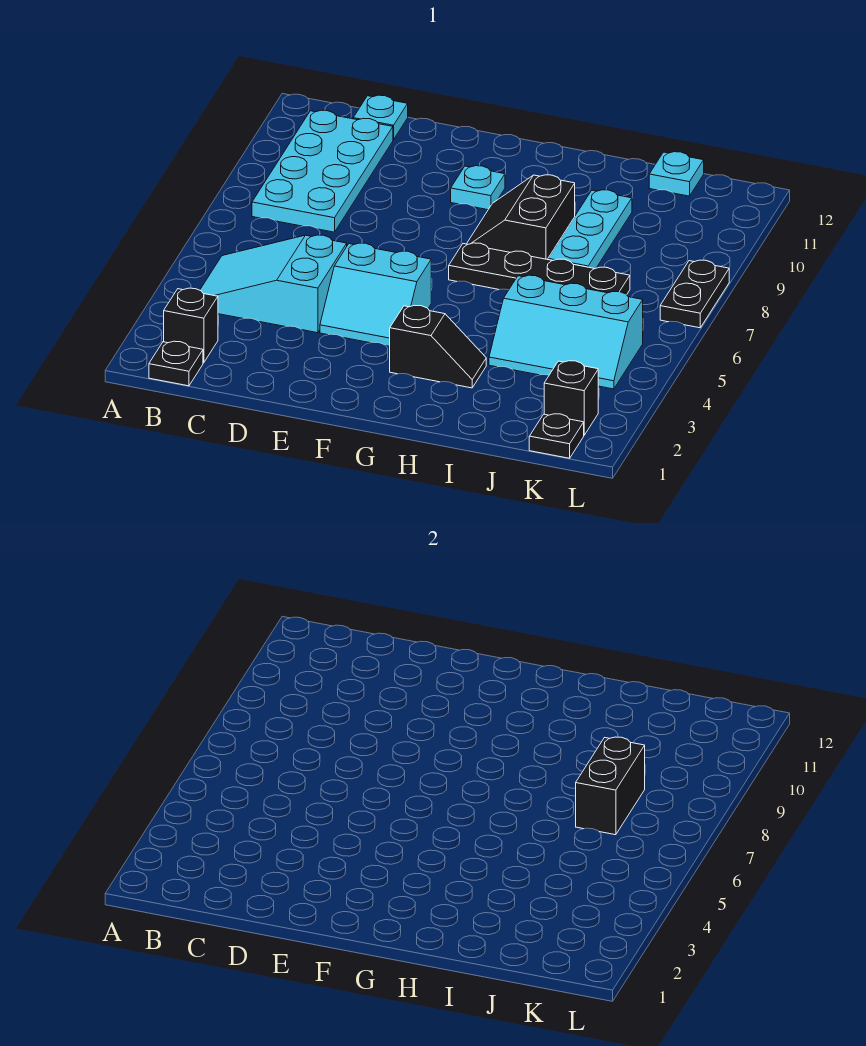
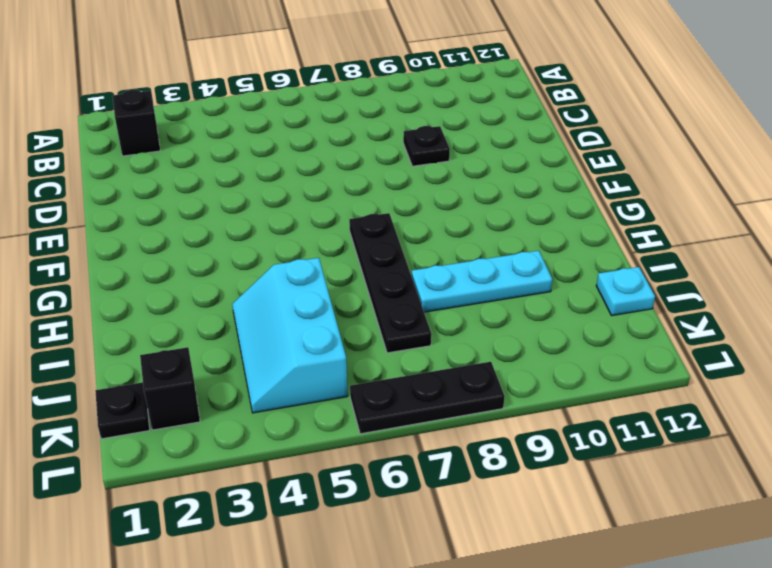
black plate D9 level 1 -> black plate B1 level 1
black plate L6:L8 level 1 -> black plate L7:L8 level 1
none -> cyan slope B4:D5 level 1 top D
none -> cyan plate B8:C11 level 1
none -> cyan plate C12 level 1

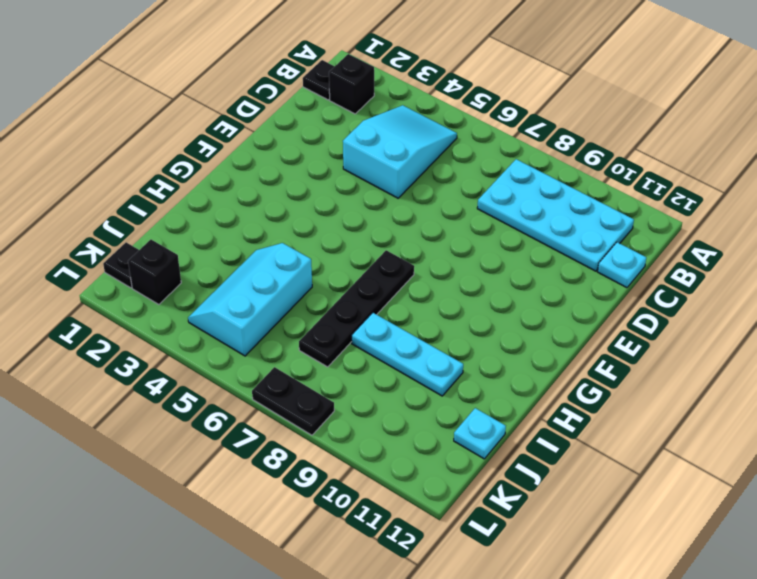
none -> cyan slope E4:F5 level 1 top 5
none -> cyan plate F10 level 1
none -> black slope G3:H3 level 1 top G

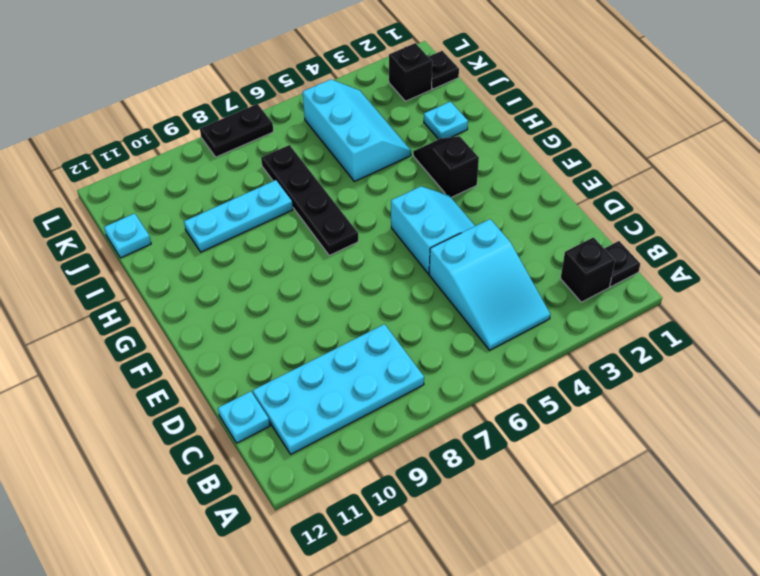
cyan plate I2 level 1 -> cyan plate F10 level 1
none -> black slope G8:H9 level 1 top H
none -> black brick J7:J8 level 2

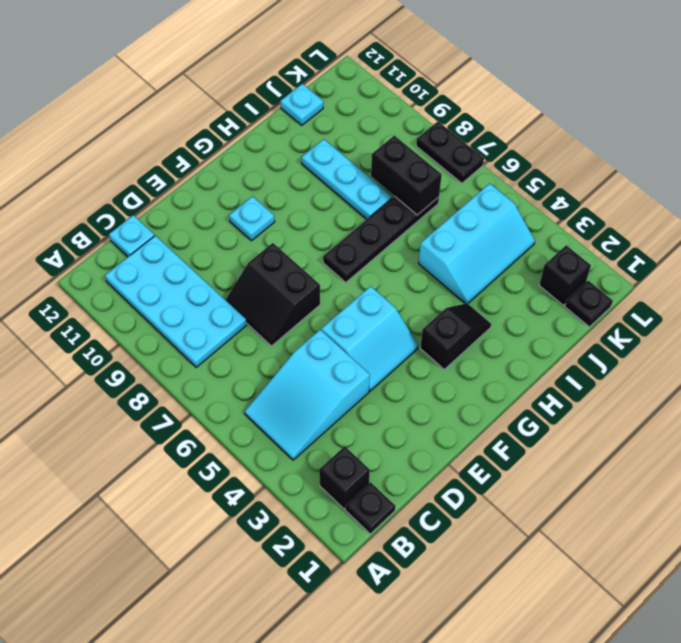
black slope D7:E8 level 1 top E -> black slope G8:H9 level 1 top H

